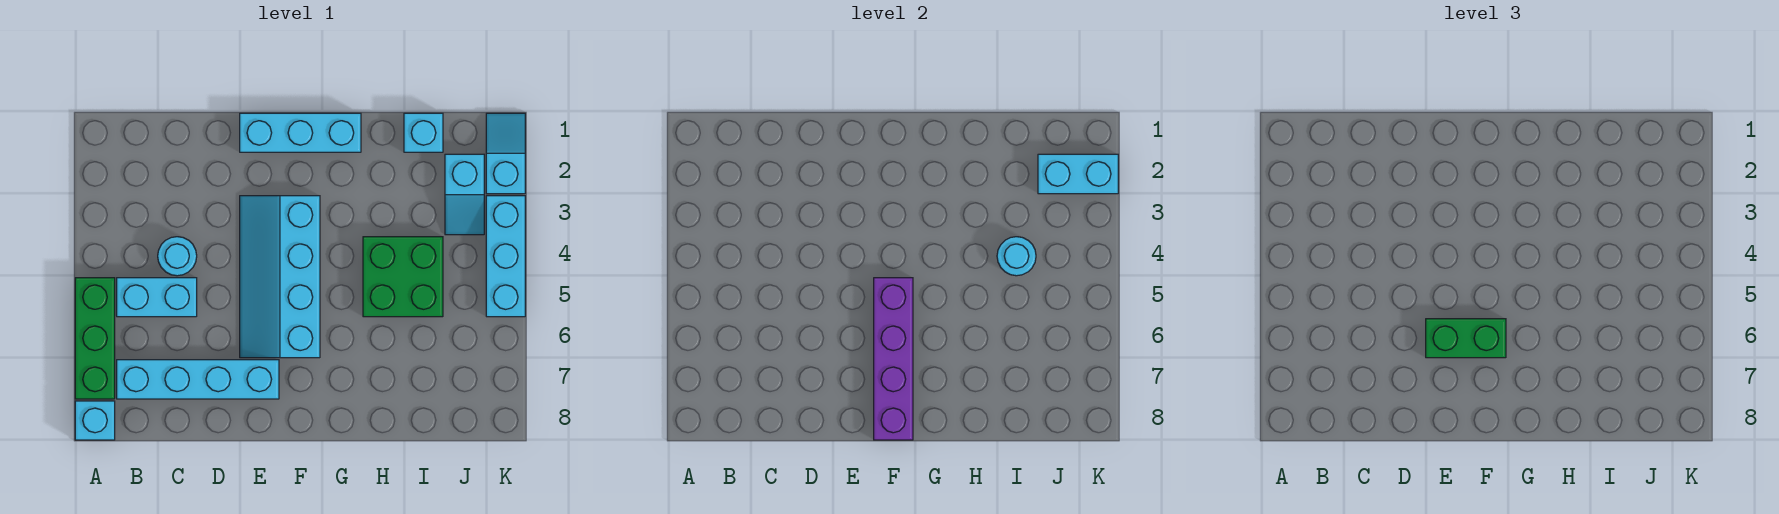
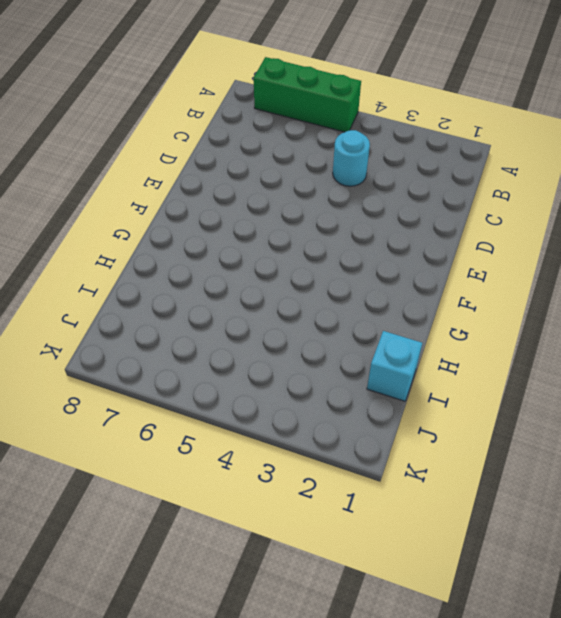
none -> cyan brick A8 level 1
none -> cyan brick B5:C5 level 1
none -> cyan brick B7:E7 level 1

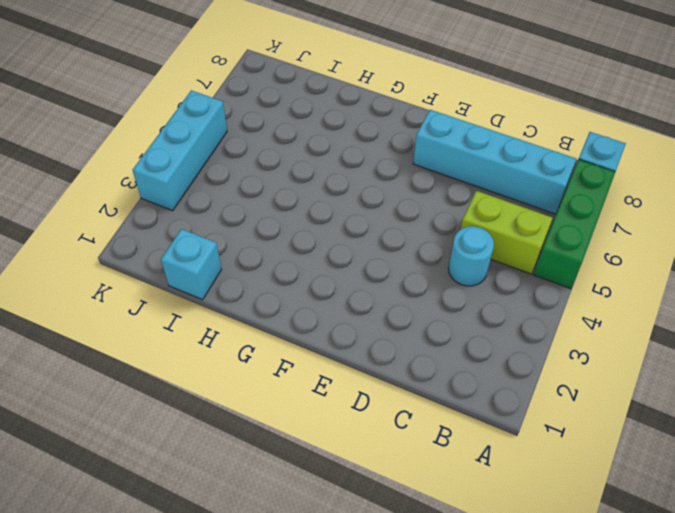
lime brick B5:C5 level 1 -> cyan brick B5:C5 level 1
none -> cyan brick E1:G1 level 1
none -> cyan slope E3:F6 level 1 top F
none -> green brick H4:I5 level 1

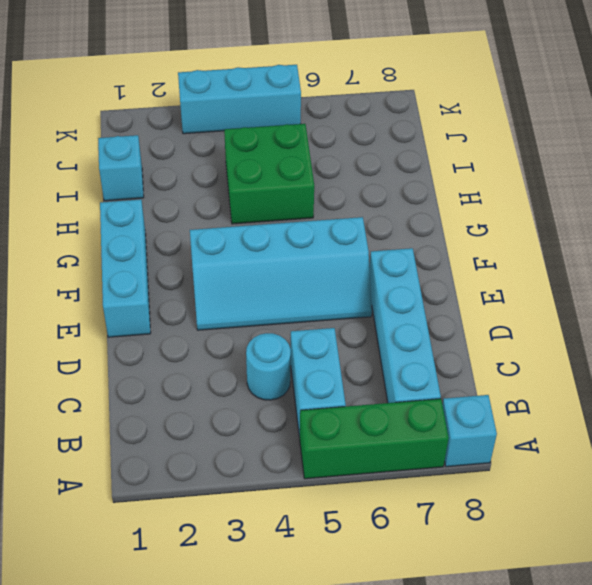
none -> cyan slope J2:J3 level 1 top 2
none -> cyan slope K1:K2 level 1 top 2
none -> purple brick F5:F8 level 2

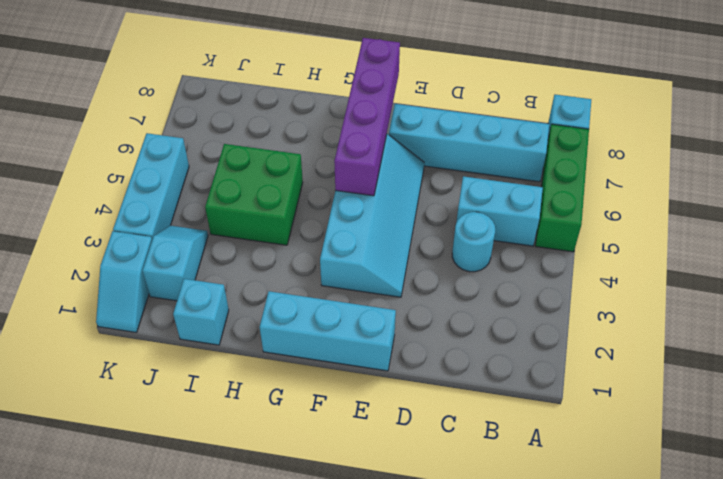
none -> cyan round brick I4 level 2
none -> cyan brick J2:K2 level 2
none -> green brick E6:F6 level 3

